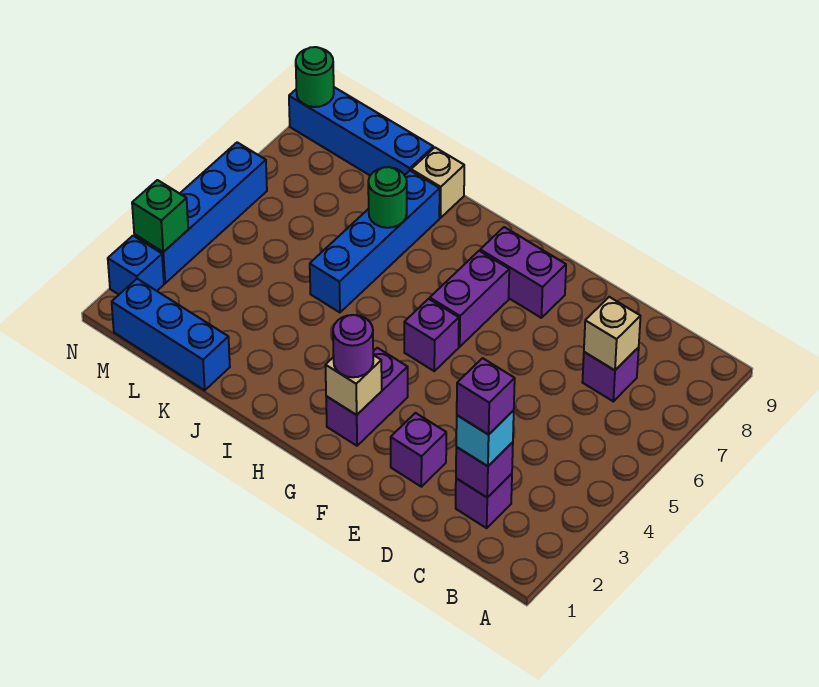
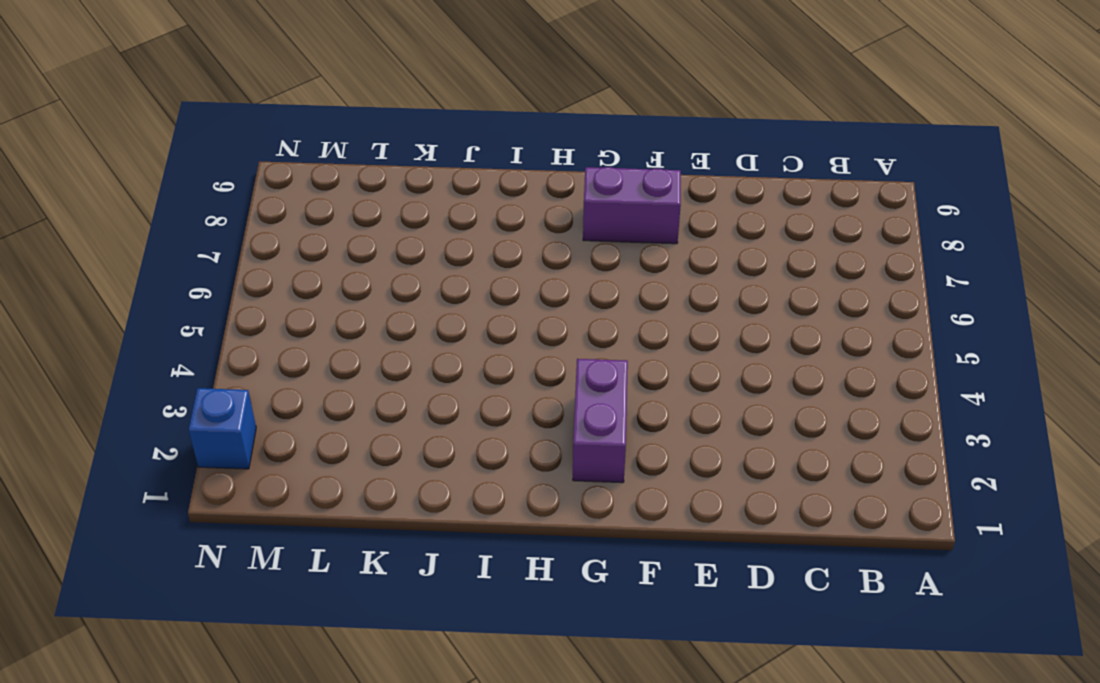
none -> purple brick C2 level 1
none -> purple brick C7 level 1
none -> purple brick E2 level 1

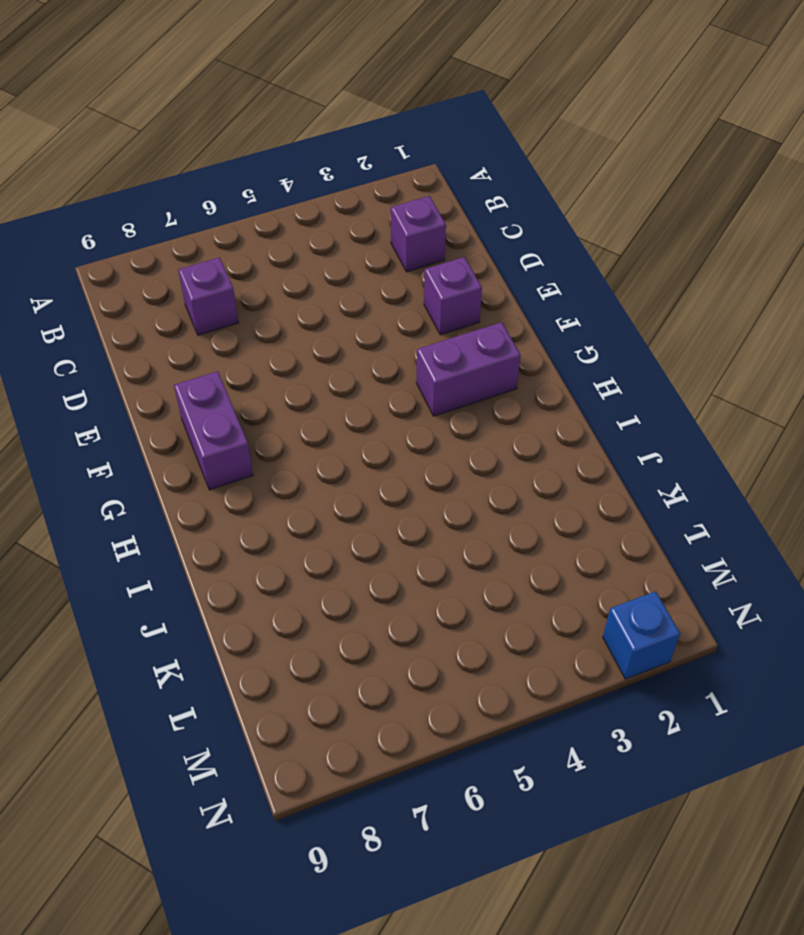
none -> purple brick G5 level 1
none -> purple brick G6:G7 level 1
none -> blue brick J5:J8 level 1

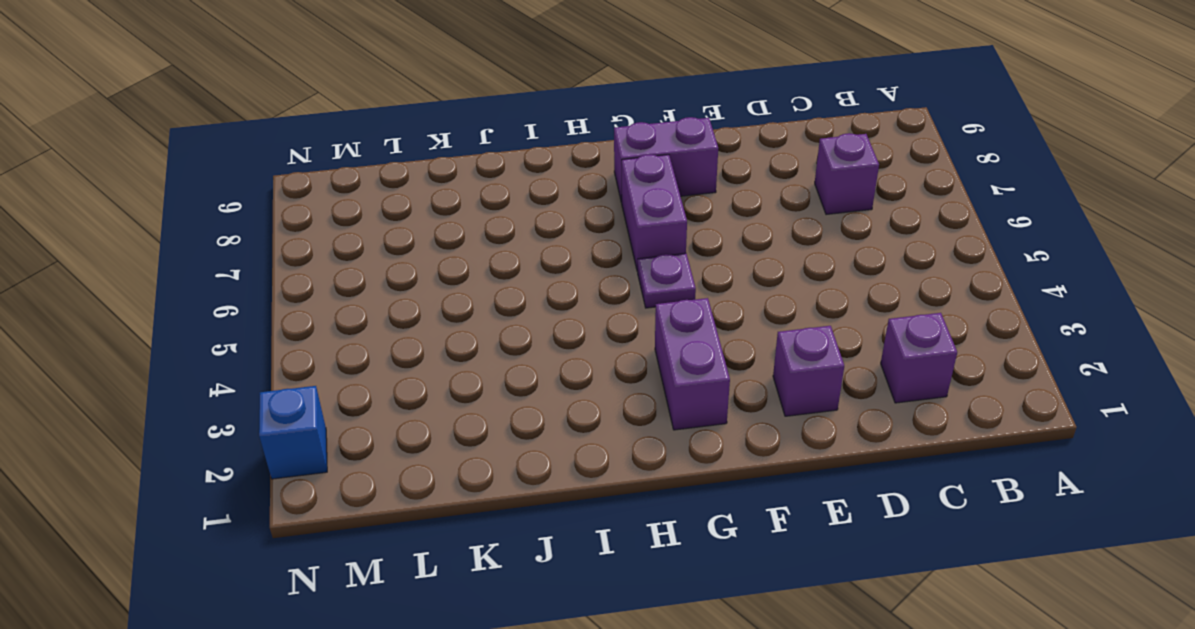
purple plate G5 level 1 -> purple brick G5 level 1
none -> blue brick J5:J8 level 1
none -> tan brick J9 level 1
none -> blue brick K1:M1 level 1

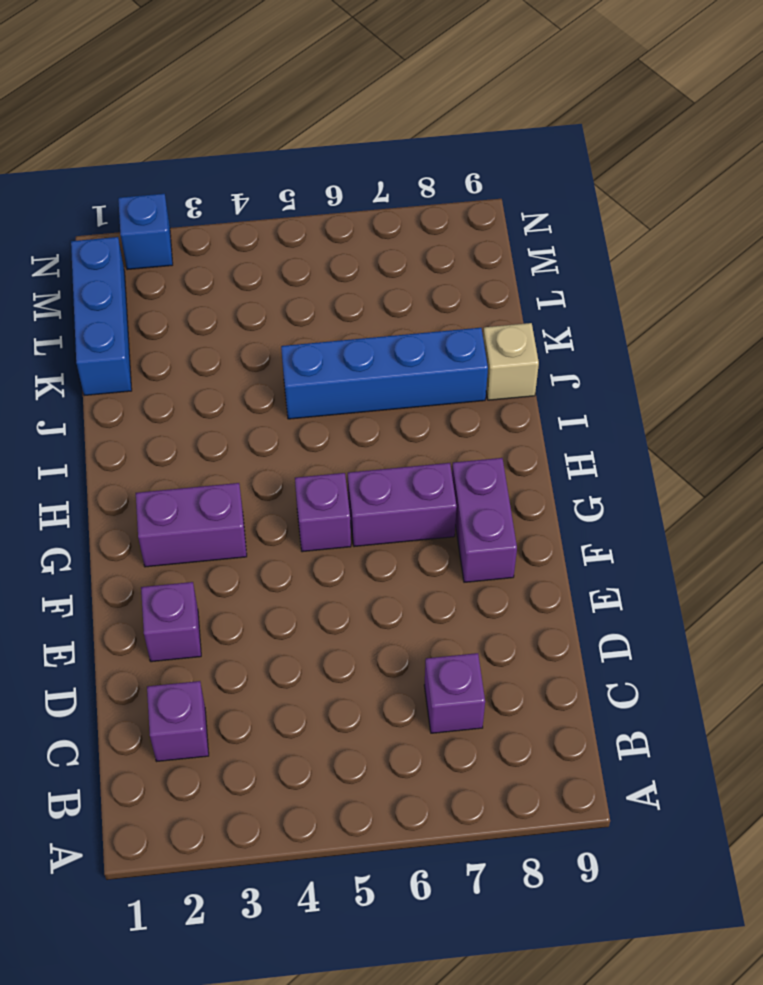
none -> blue brick K9:N9 level 1
none -> blue brick N3:N6 level 1
none -> purple brick C2 level 2

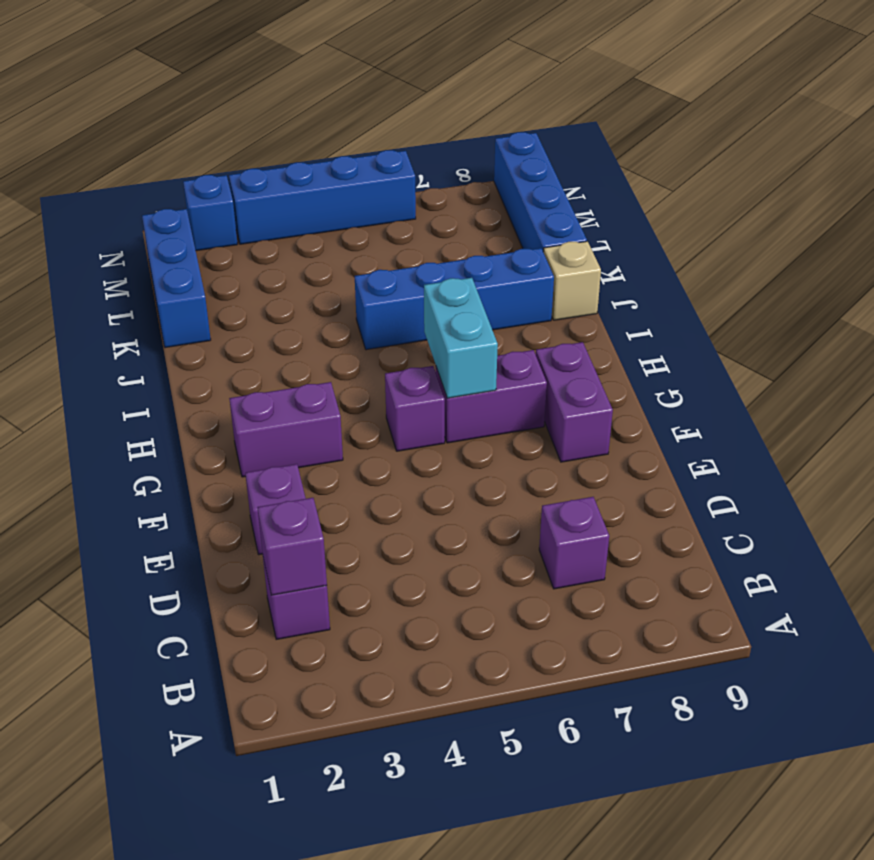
cyan brick G6:H6 level 2 -> none
none -> tan brick C7 level 2
none -> tan brick G2 level 2
none -> green round brick J7 level 2

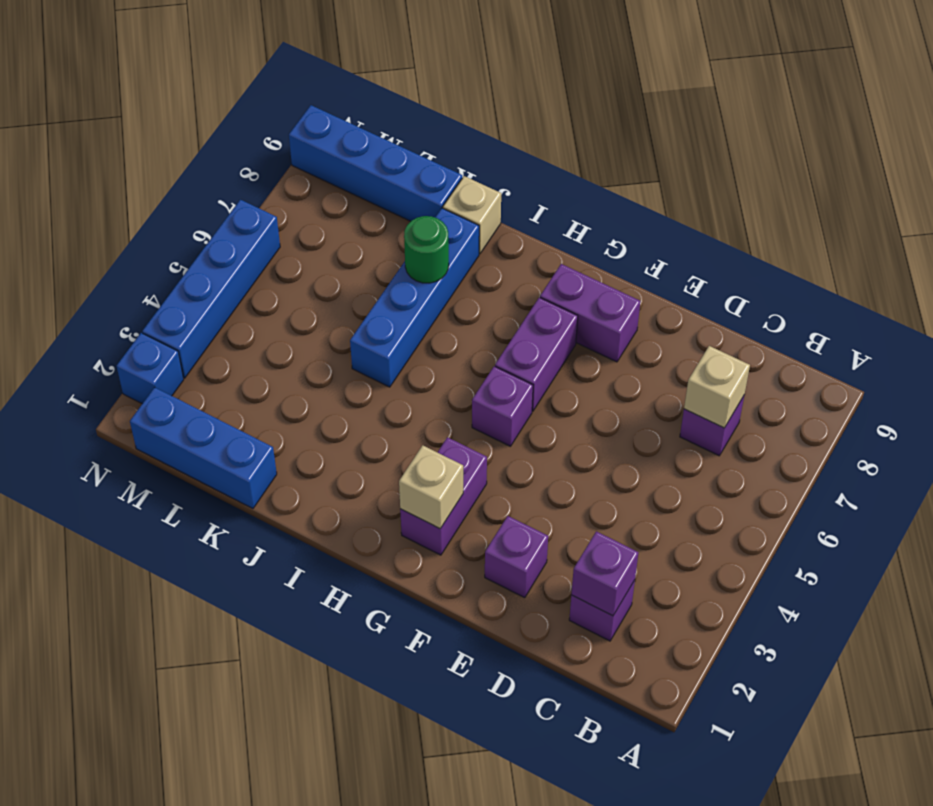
none -> green brick N3 level 2
none -> green round brick N9 level 2
none -> cyan brick C2 level 3

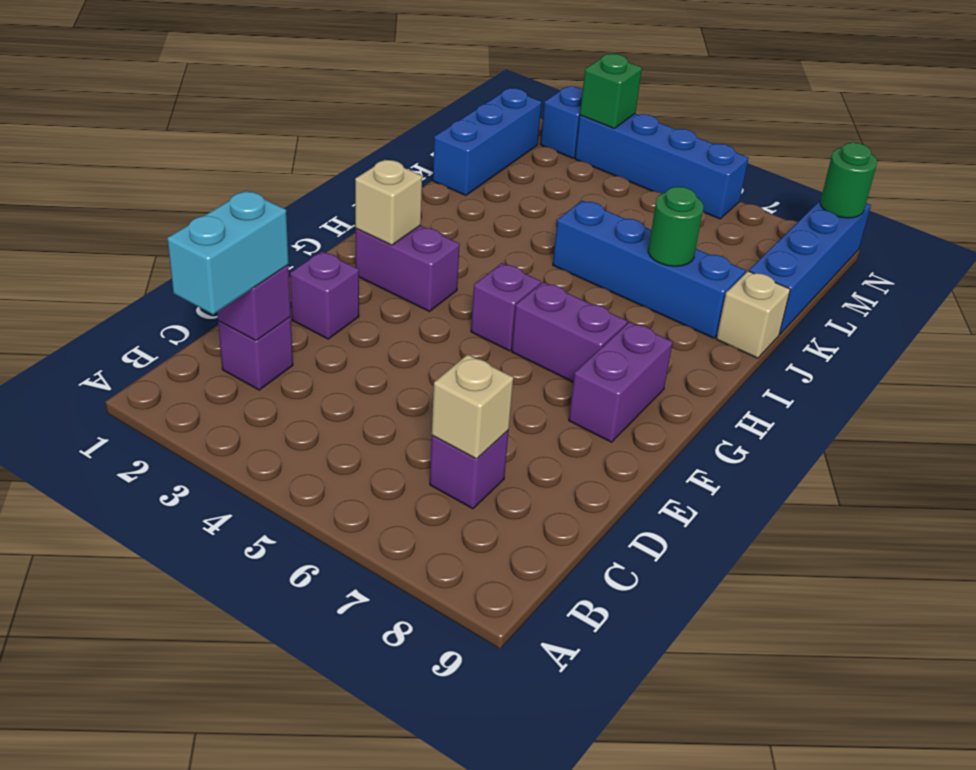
cyan brick B2:C2 level 3 -> cyan brick C2 level 3
none -> purple round brick G2 level 3
none -> purple brick C2 level 4

